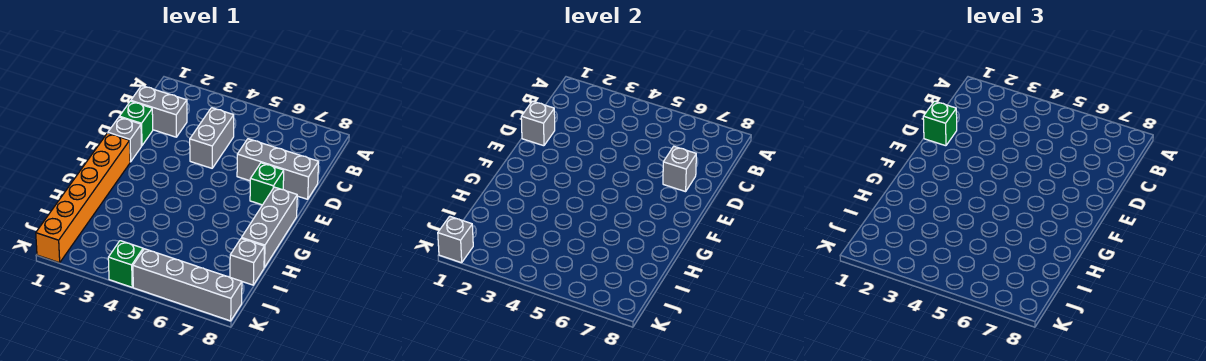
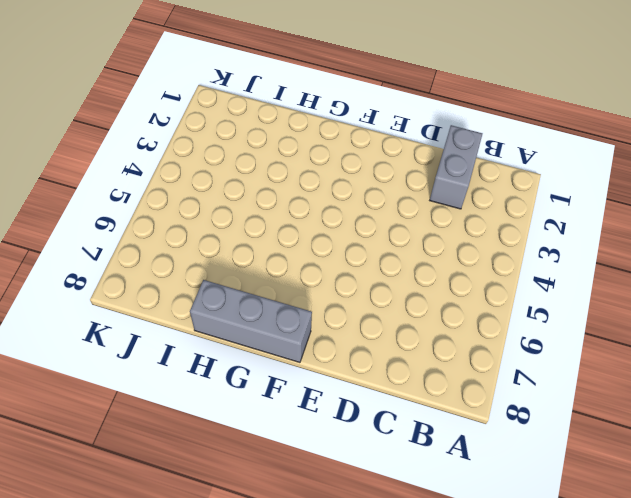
none -> grey brick C4:D4 level 1
none -> green brick D1 level 1
none -> grey brick D6:D8 level 1

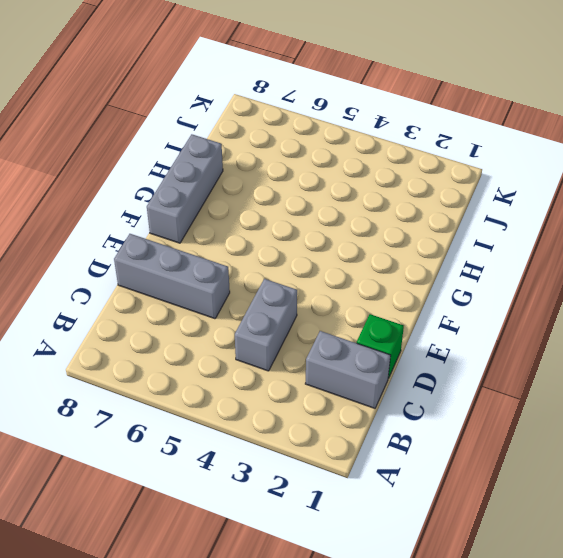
none -> grey brick E1 level 1
none -> green brick E7 level 1
none -> orange brick F1:K1 level 1

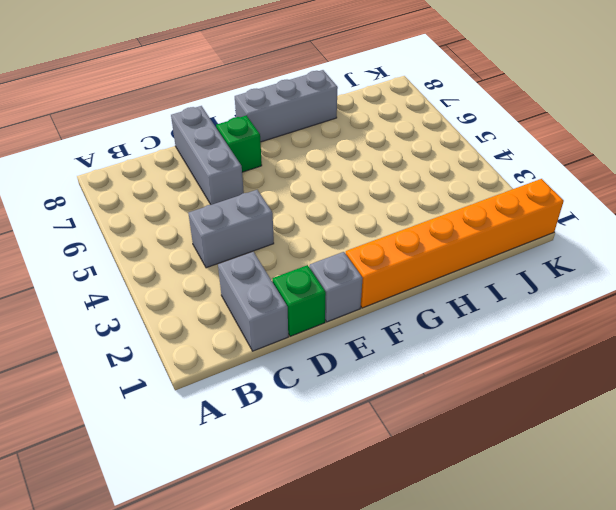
none -> grey brick I8 level 1
none -> green brick K4 level 1
none -> grey brick K5:K8 level 1

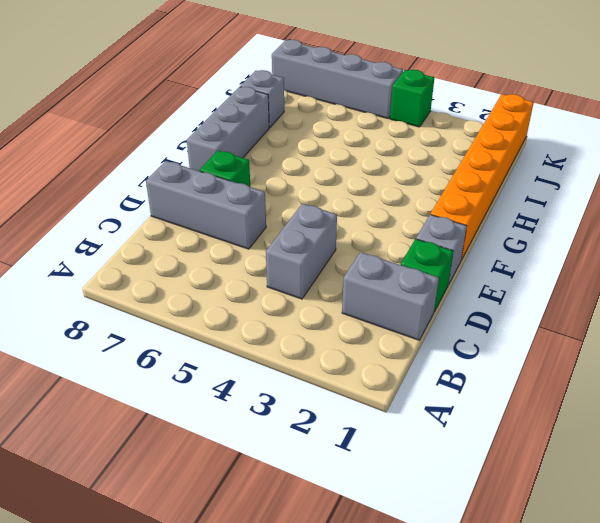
none -> grey brick D1 level 2
none -> grey brick D7 level 2
none -> grey brick K1 level 2

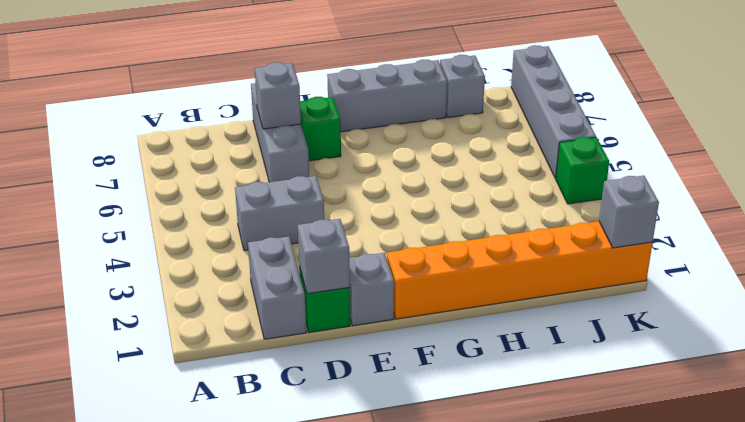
none -> green brick D1 level 3

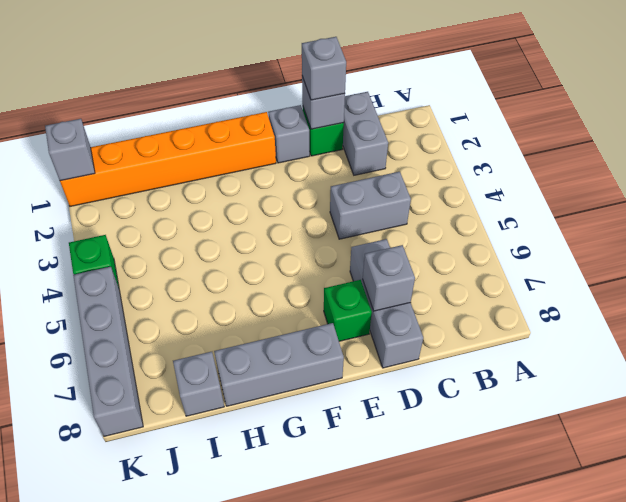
grey brick D1 level 3 -> green brick D1 level 3

